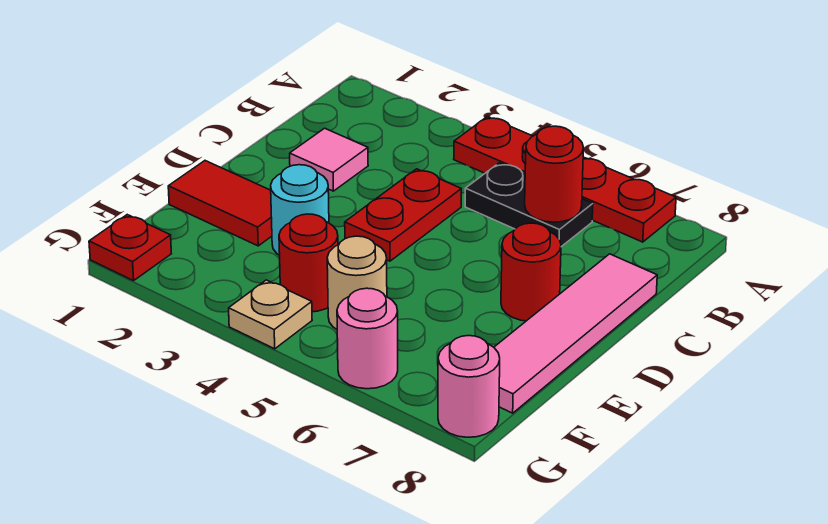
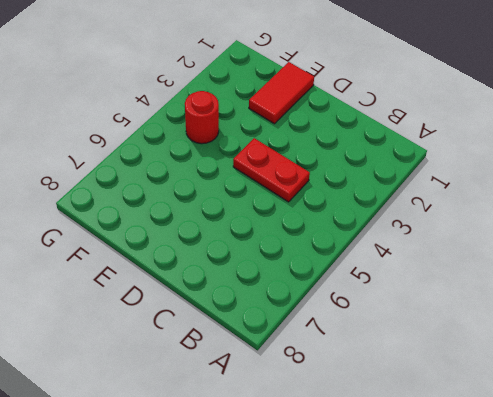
none -> red plate A4:A7 level 1
none -> black plate B5:B6 level 1
none -> pink tile C2 level 1

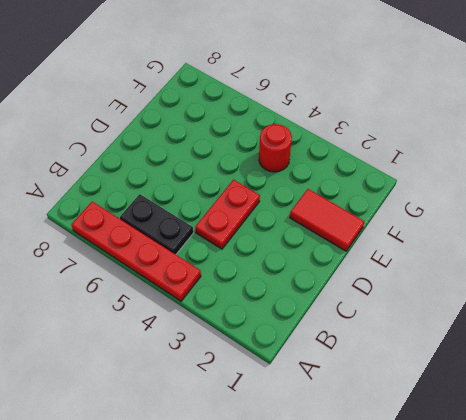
none -> pink tile C2 level 1
none -> pink tile C8:F8 level 1
none -> red round brick D7 level 1

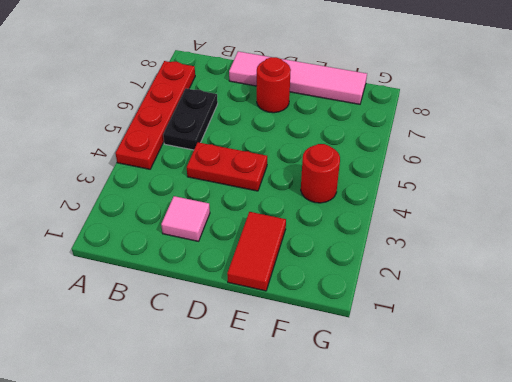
none -> cyan round brick E3 level 1
none -> tan round brick F5 level 1
none -> red plate G1 level 1

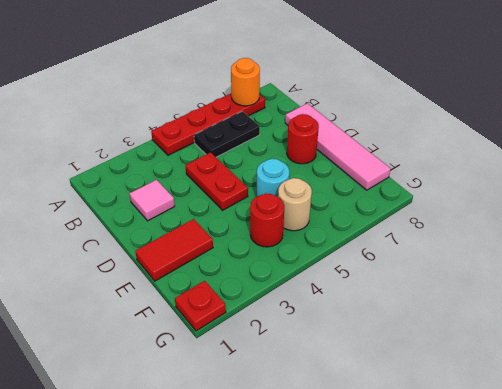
orange round brick A7 level 2 -> none
cyan round brick E5 level 1 -> cyan round brick E3 level 1
none -> tan plate G4 level 1
none -> pink round brick G6 level 1
none -> pink round brick G8 level 1

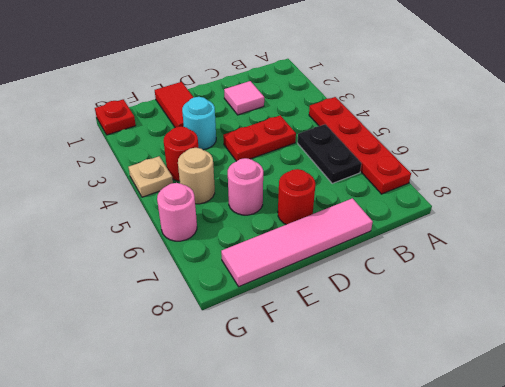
pink round brick E6 level 1 -> pink round brick G8 level 1
none -> red round brick B6 level 2

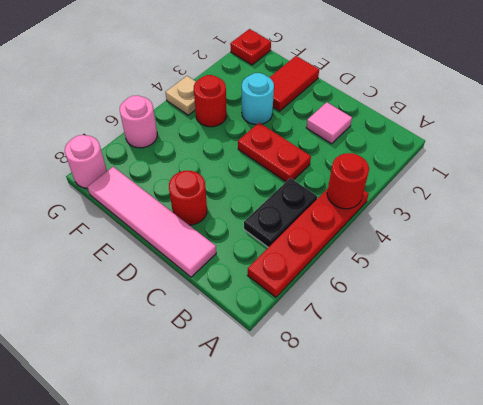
red round brick A4 level 2 -> red round brick B6 level 2
none -> tan round brick F5 level 1

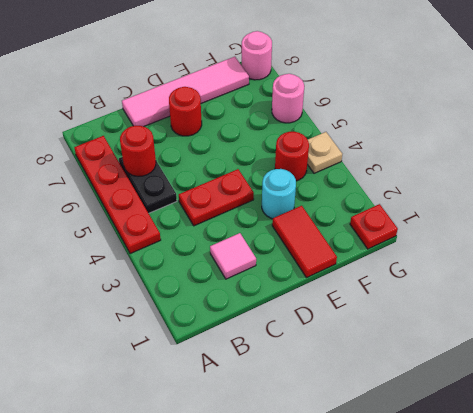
none -> tan round brick F5 level 1

